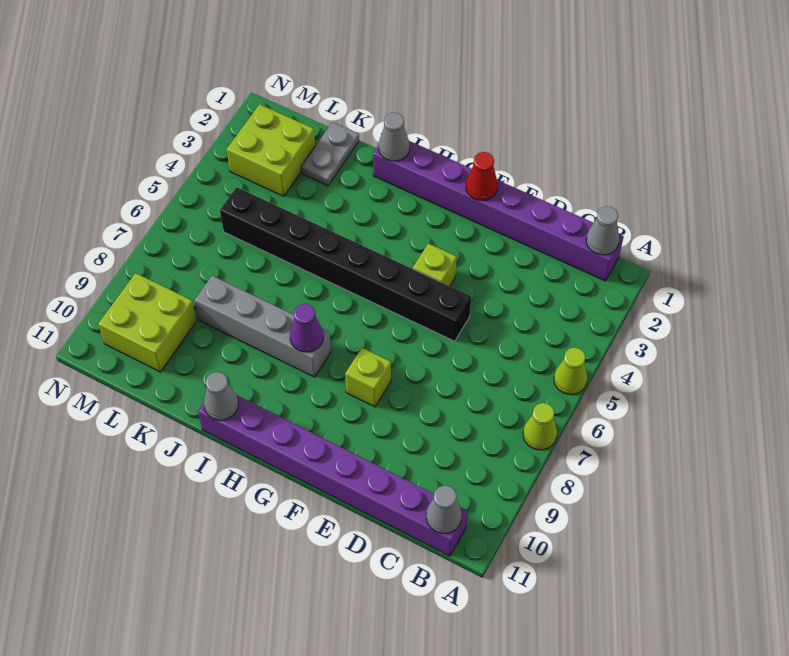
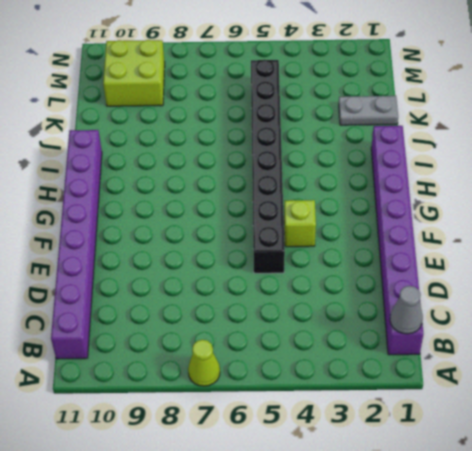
none -> lime cone A5 level 1
none -> lime brick F8 level 1
none -> grey brick H8:K8 level 1

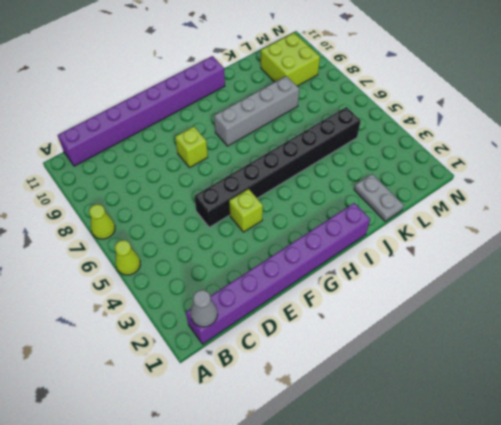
none -> lime brick L2:M3 level 1
none -> grey cone B11 level 2
none -> red cone F1 level 2

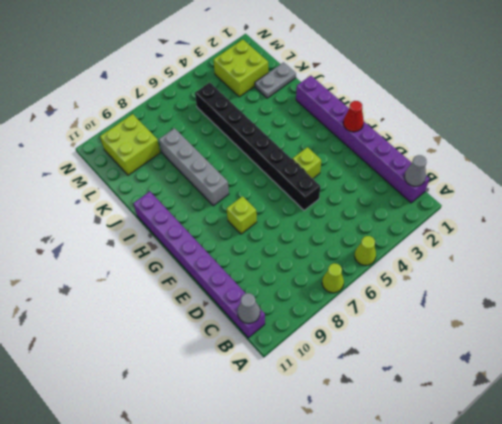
none -> purple cone H8 level 2
none -> grey cone I1 level 2
none -> grey cone I11 level 2

